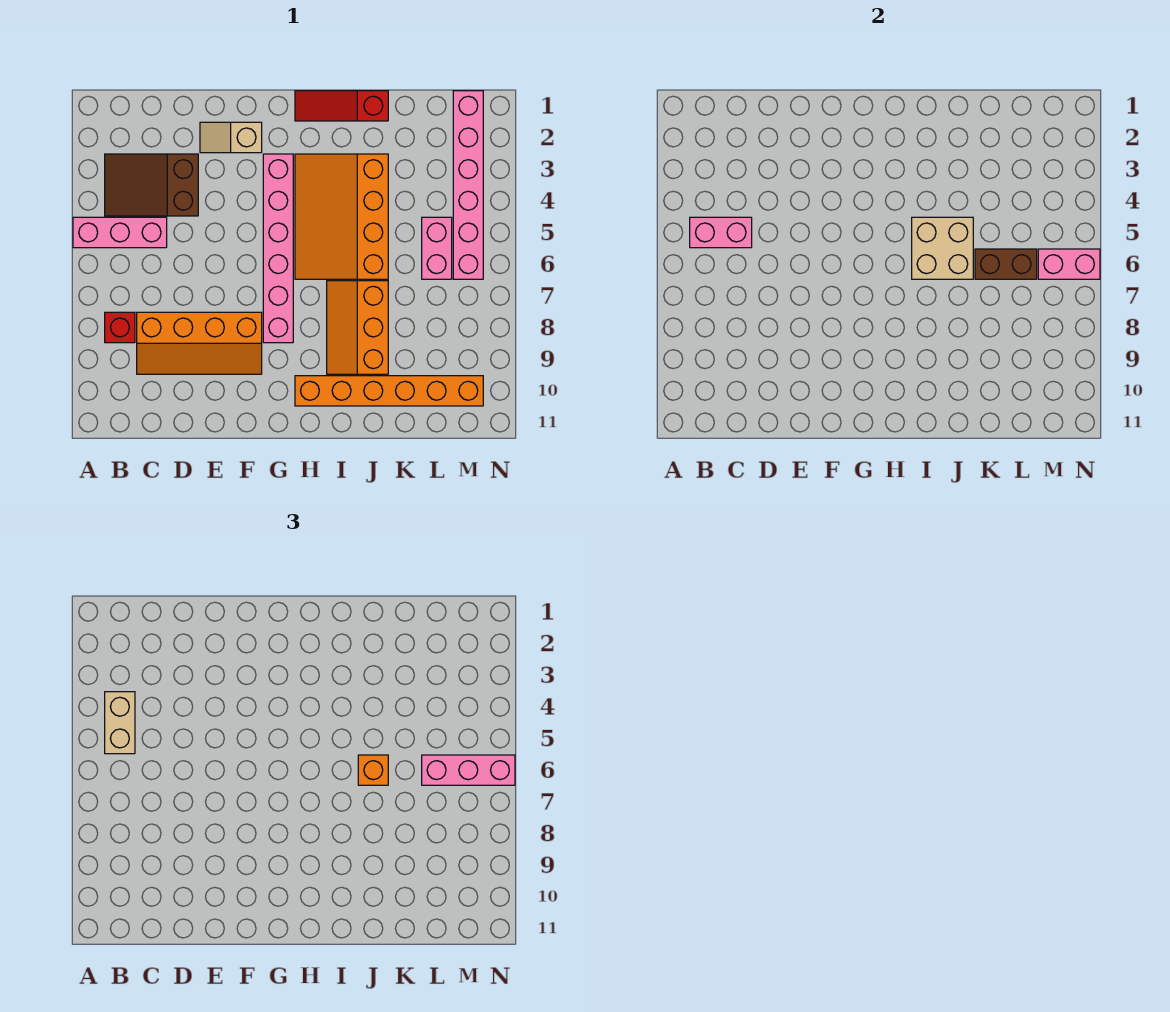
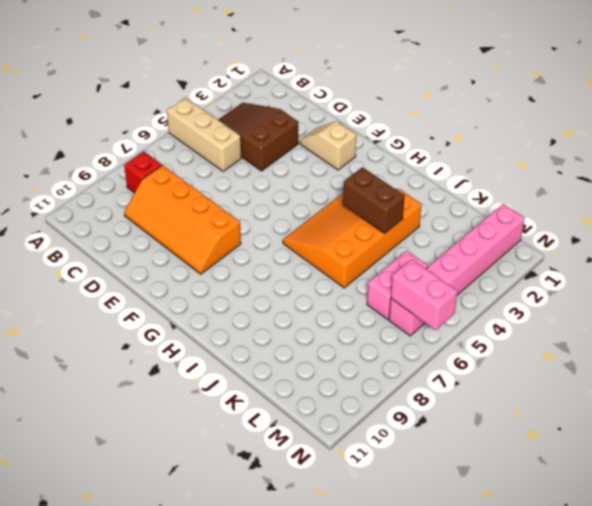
tan brick A5:C5 level 1 -> pink brick A5:C5 level 1
brown brick I4:J4 level 2 -> brown brick K6:L6 level 2
none -> pink brick G3:G8 level 1
none -> red slope H1:J1 level 1 top J
none -> orange brick H10:M10 level 1

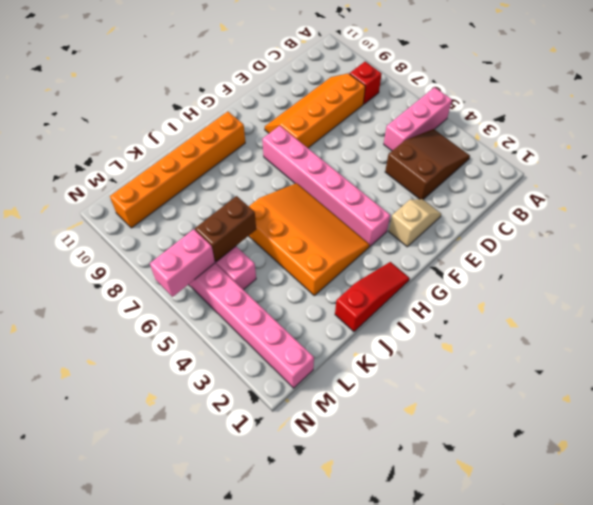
none -> orange slope I7:J9 level 1 top J
none -> pink brick B5:C5 level 2
none -> tan brick I5:J6 level 2

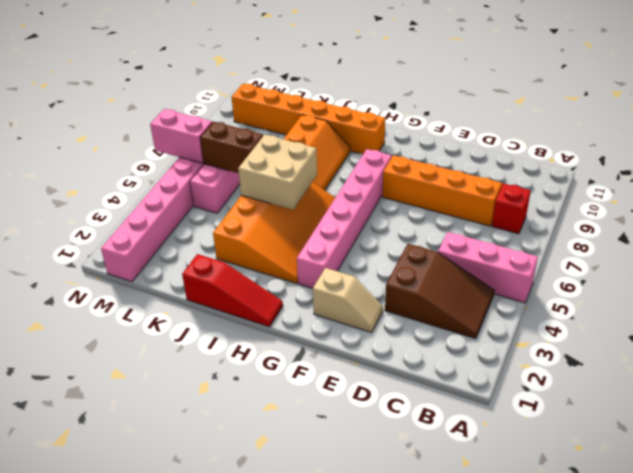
none -> pink brick B5:C5 level 2
none -> tan brick B4:B5 level 3
none -> orange brick J6 level 3

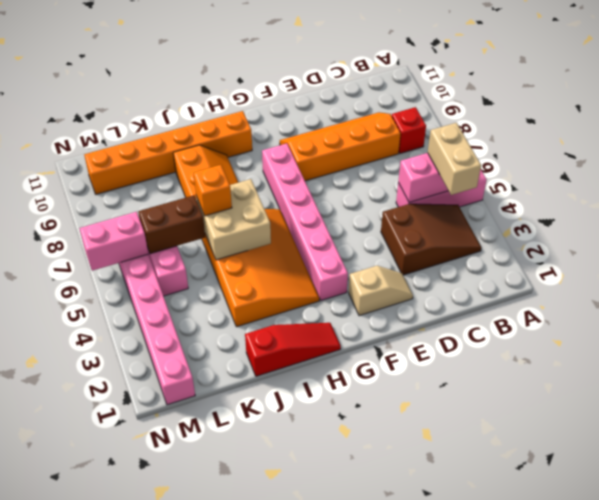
none -> pink brick L6:N6 level 3

